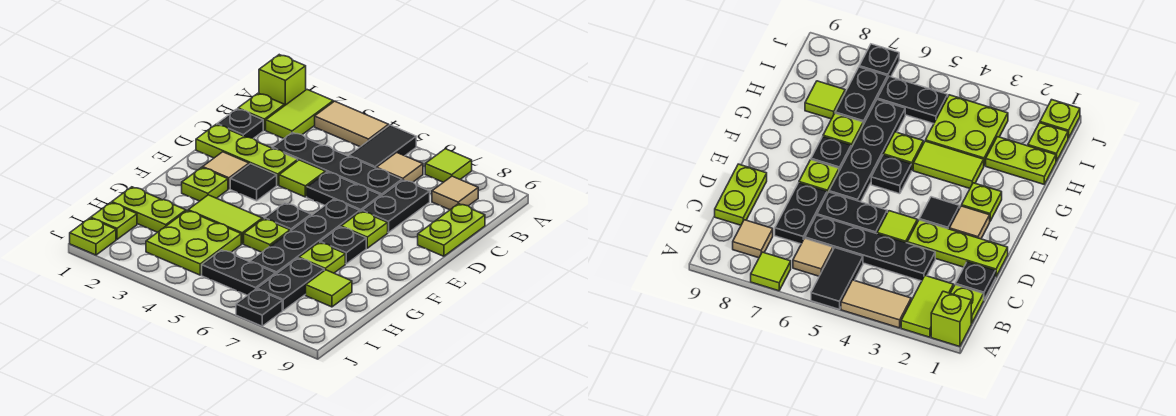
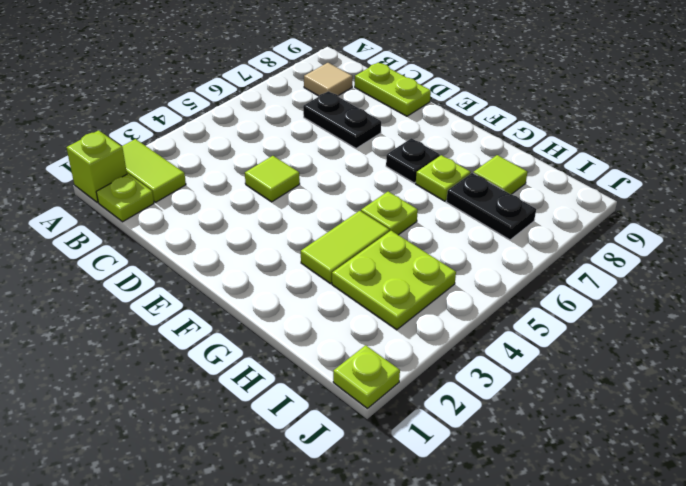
none -> tan tile A3:A4 level 1
none -> black tile A5:B5 level 1
none -> lime tile A7 level 1
none -> tan tile B6 level 1

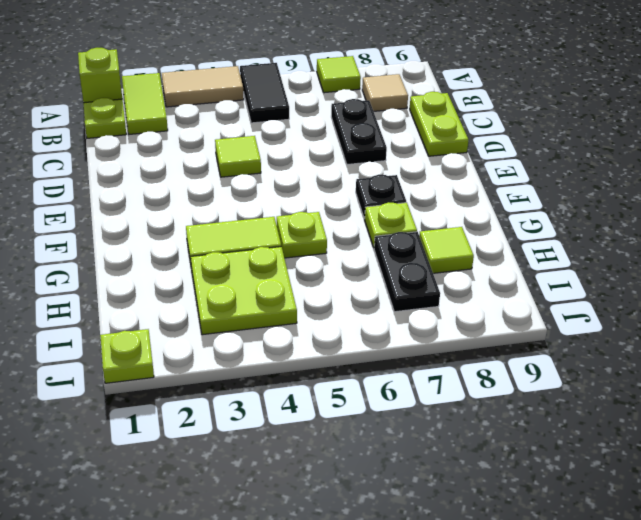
none -> tan tile B6 level 1
none -> black plate C1 level 1
none -> black plate C3:C6 level 1
none -> lime plate D1:D3 level 1

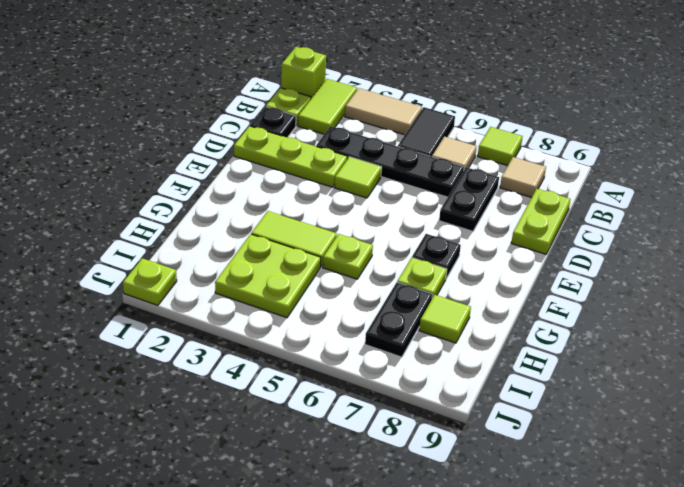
none -> black plate D5:D6 level 1
none -> tan tile E2 level 1
none -> black tile E3 level 1
none -> black plate E6:H6 level 1

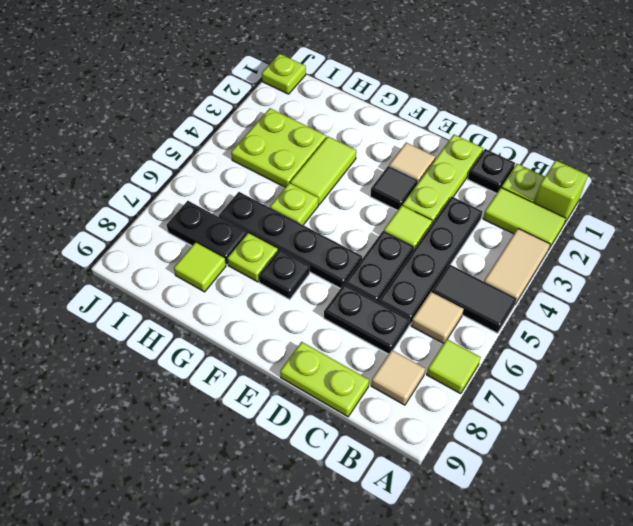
none -> lime plate E7 level 1
none -> lime plate F2 level 1
none -> black plate F5 level 1
none -> lime plate H1:H2 level 1

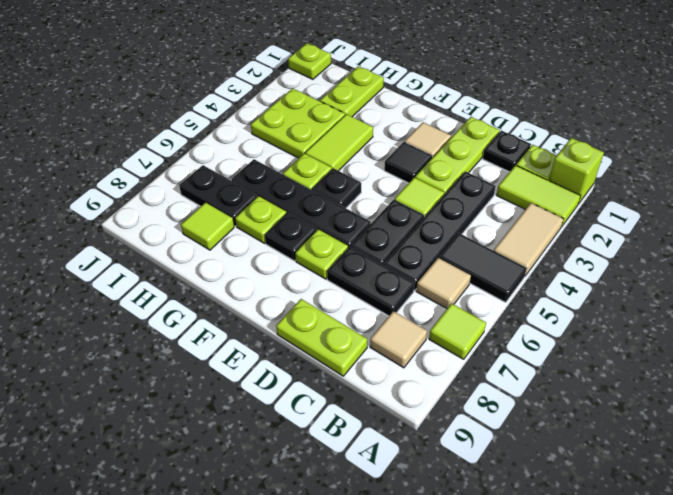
none -> lime plate F2 level 1
none -> lime plate I1 level 1
none -> black plate I5:I6 level 1
none -> black plate J7 level 1

